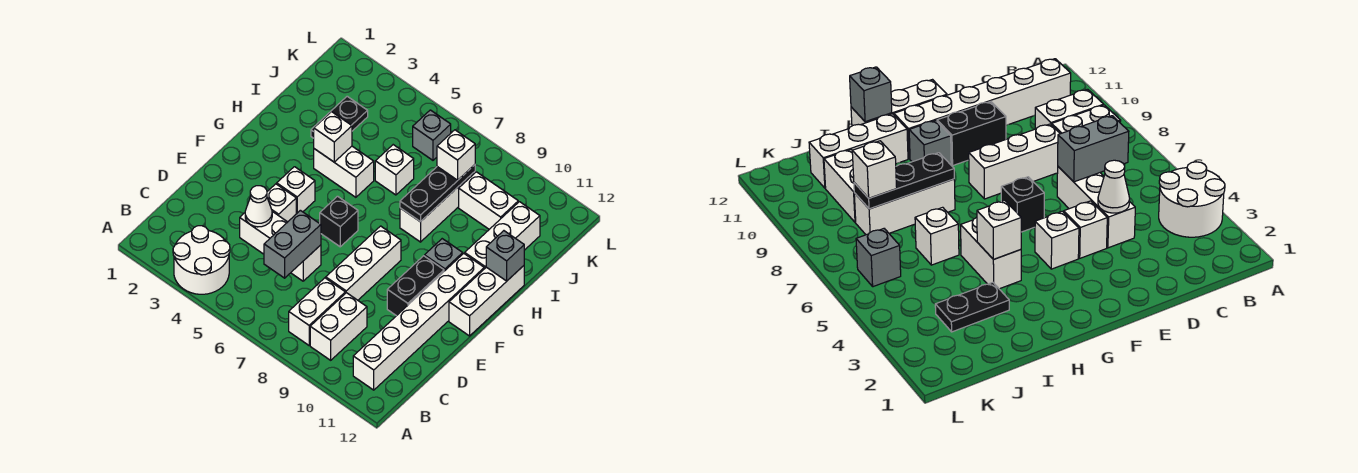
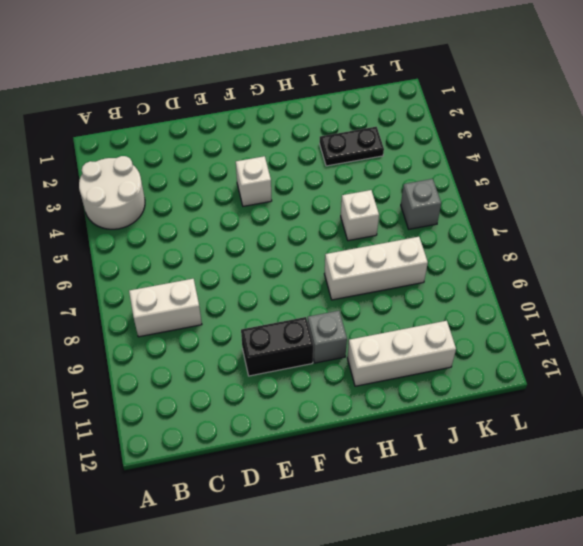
none -> white brick B9:C9 level 1
none -> white brick B11:G11 level 1
none -> white brick D4:D6 level 1

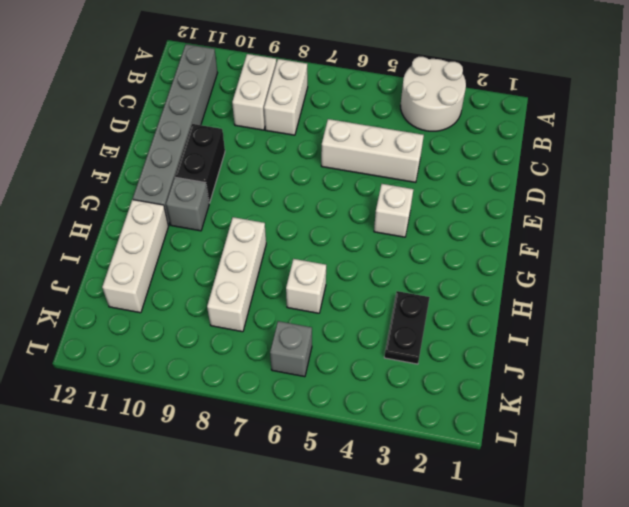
grey brick B11:G11 level 1 -> white brick B11:G11 level 1
none -> white brick D8:F8 level 1
none -> white brick E4 level 1
none -> black brick F6 level 1

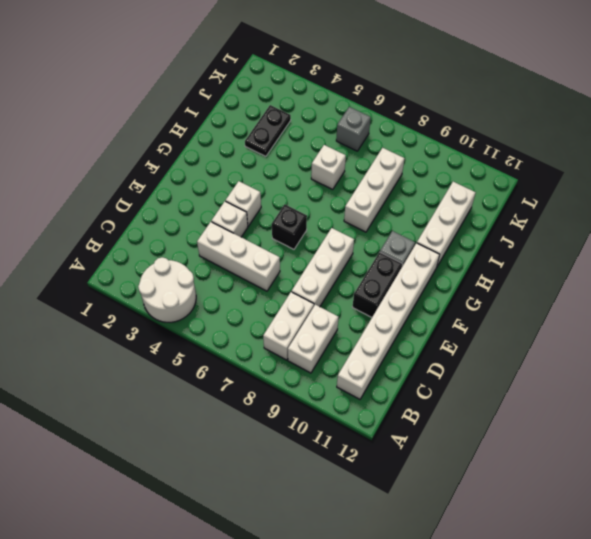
none -> white brick F12:H12 level 1
none -> white brick H4:H5 level 1
none -> white brick J9:J10 level 1

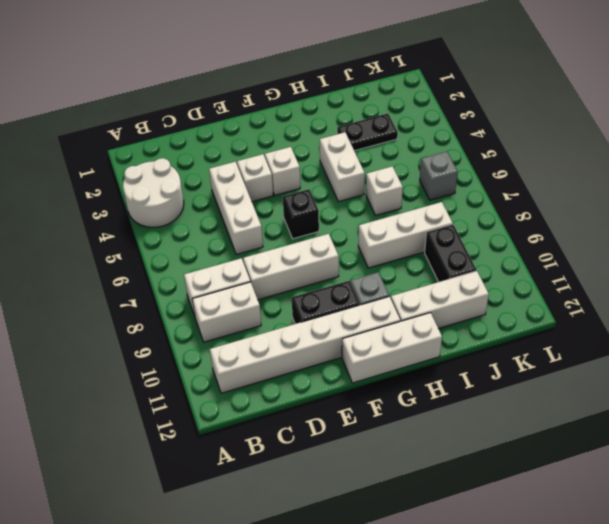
black brick J9:J10 level 1 -> white brick J9:J10 level 1
none -> grey brick C6:D6 level 2
none -> white cone D4 level 2
none -> white brick H4 level 2

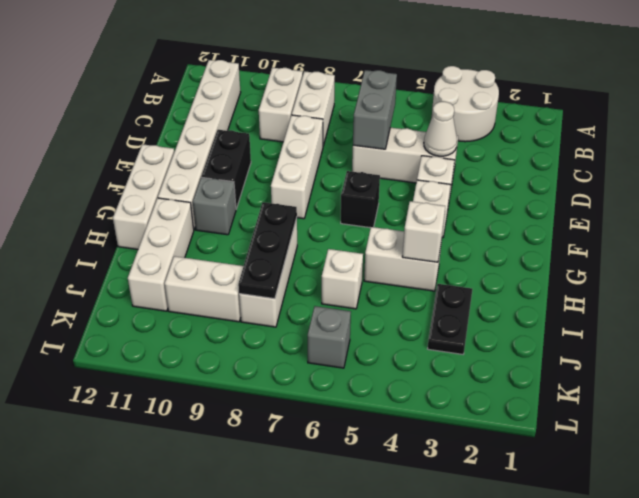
none -> grey brick H12 level 2
none -> white brick J8 level 3

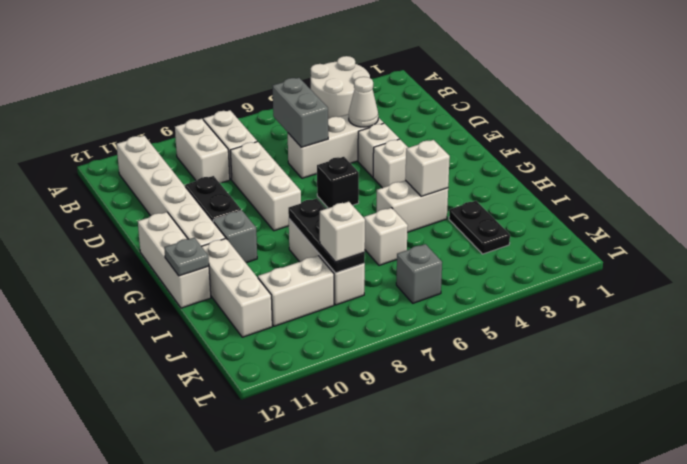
grey plate H12 level 2 -> grey brick H12 level 2

